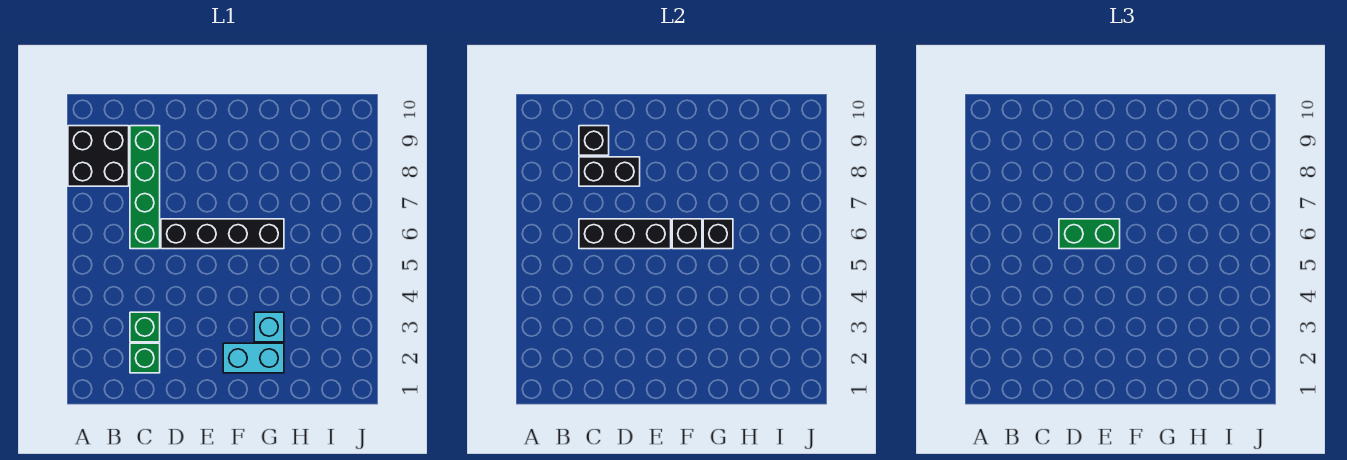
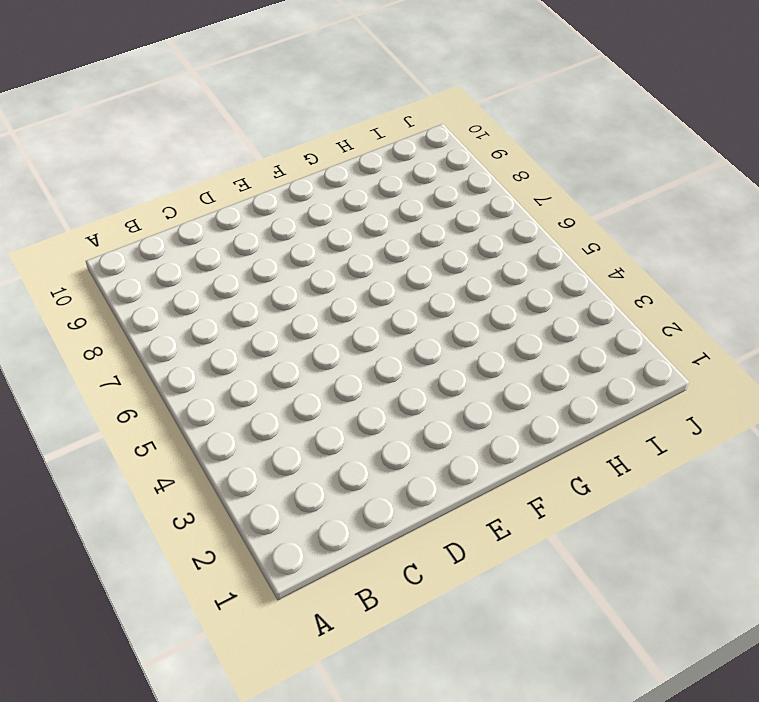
none -> black brick A8:B9 level 1
none -> green brick C2 level 1
none -> green brick C3 level 1

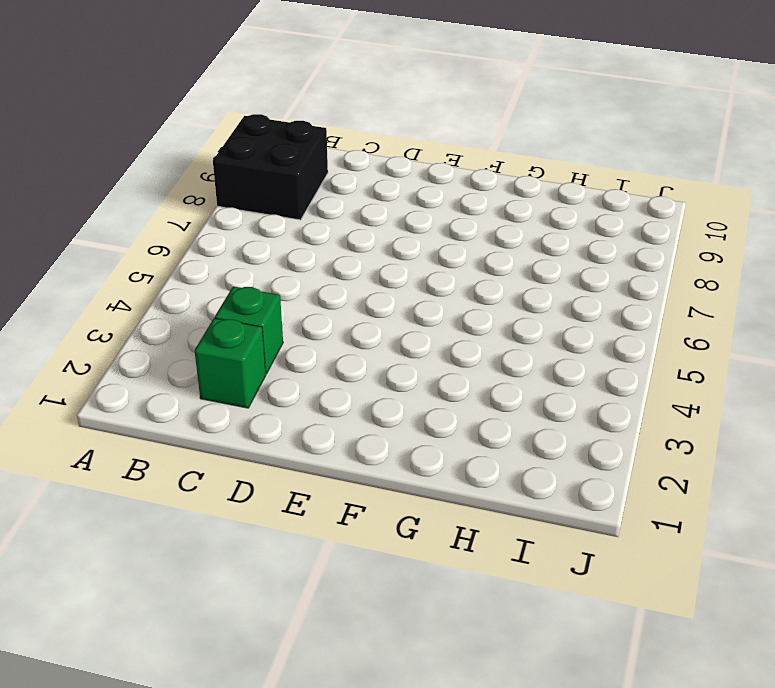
none -> green brick C6:C9 level 1
none -> black brick D6:G6 level 1
none -> cyan brick F2:G2 level 1

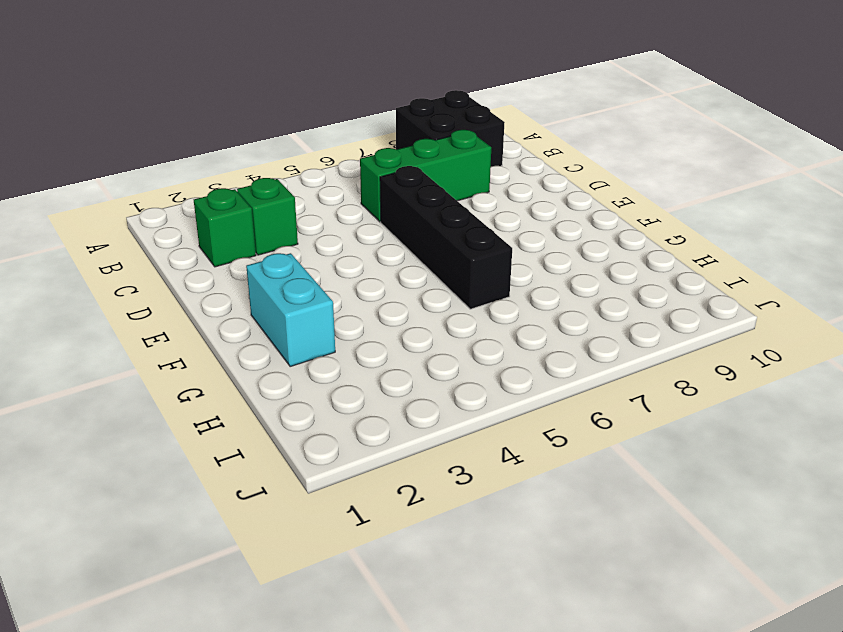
green brick C6:C8 level 1 -> green brick C6:C9 level 1
none -> cyan brick G3 level 1
none -> black brick C6:E6 level 2
none -> black brick C8:D8 level 2

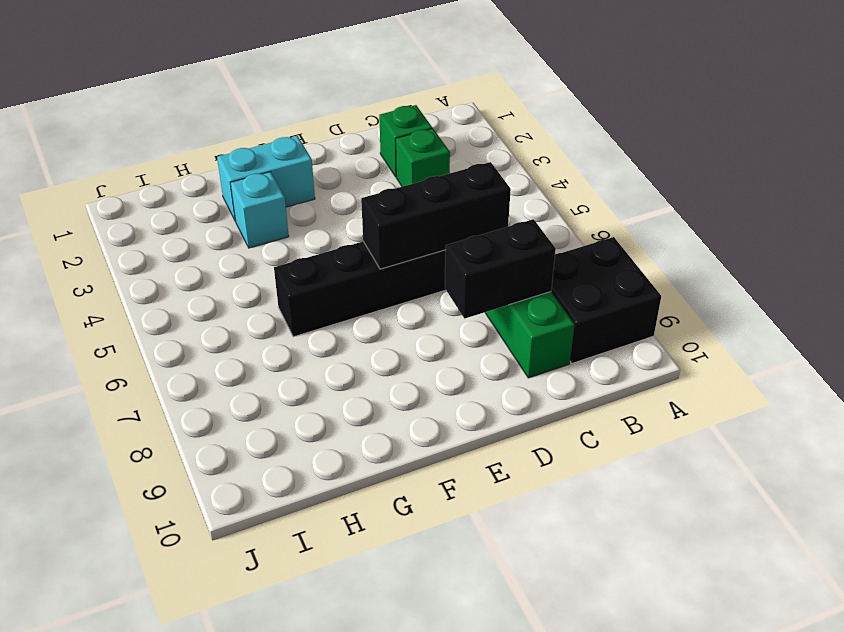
none -> black brick C9 level 2
none -> black brick F6 level 2
none -> black brick G6 level 2

